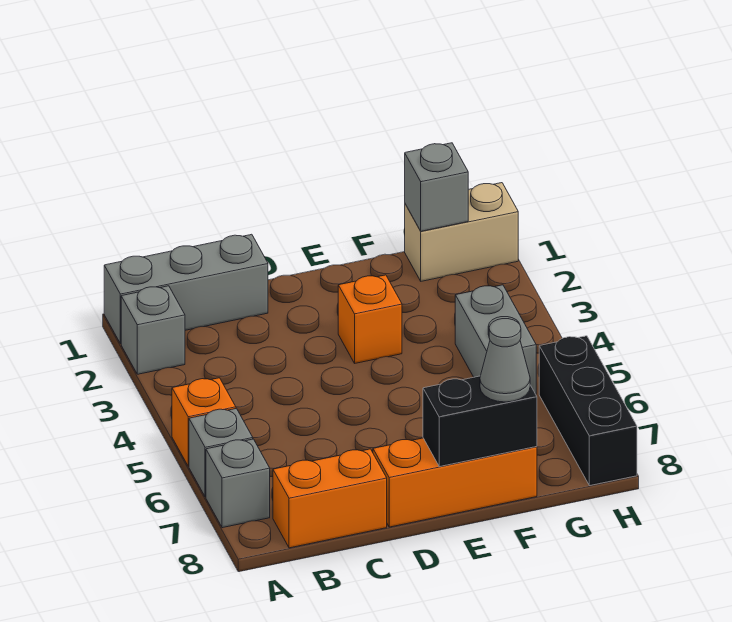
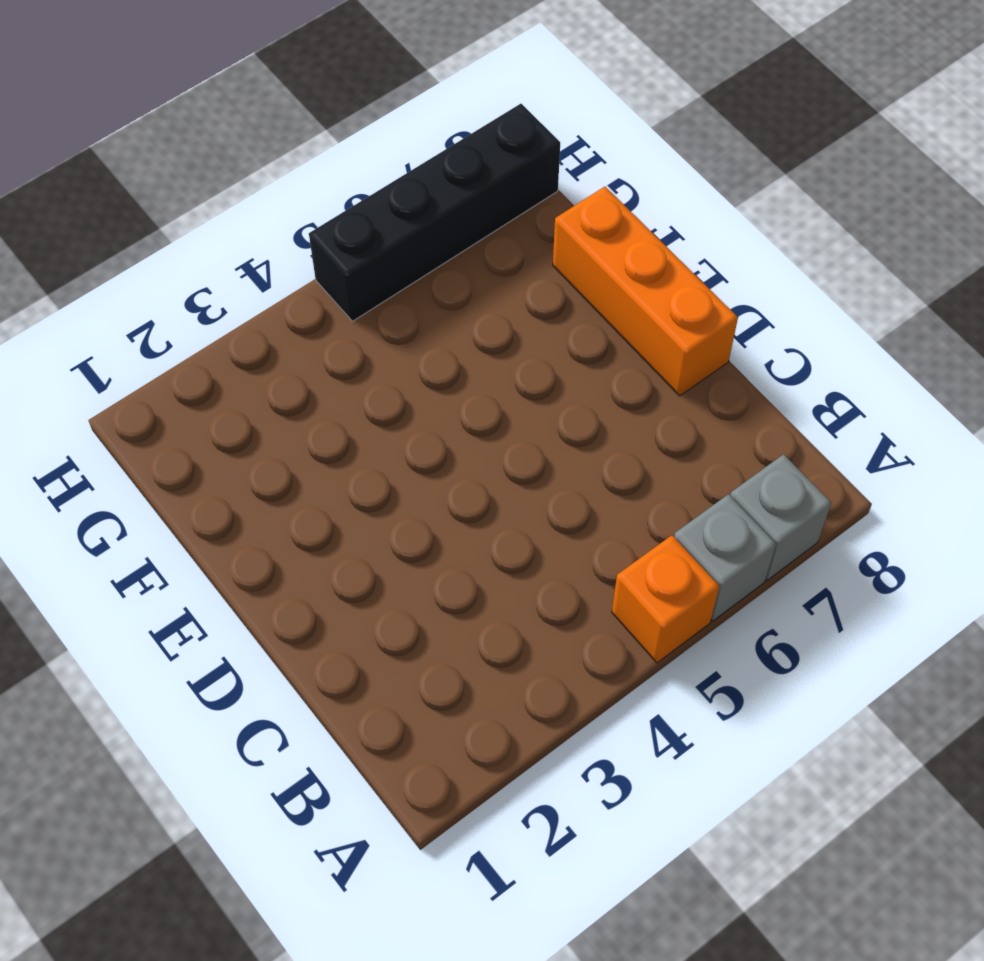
black brick H5:H8 level 1 -> black brick H6:H8 level 1
none -> grey brick A1:C1 level 1
none -> grey brick A2 level 1
none -> orange brick B8:C8 level 1

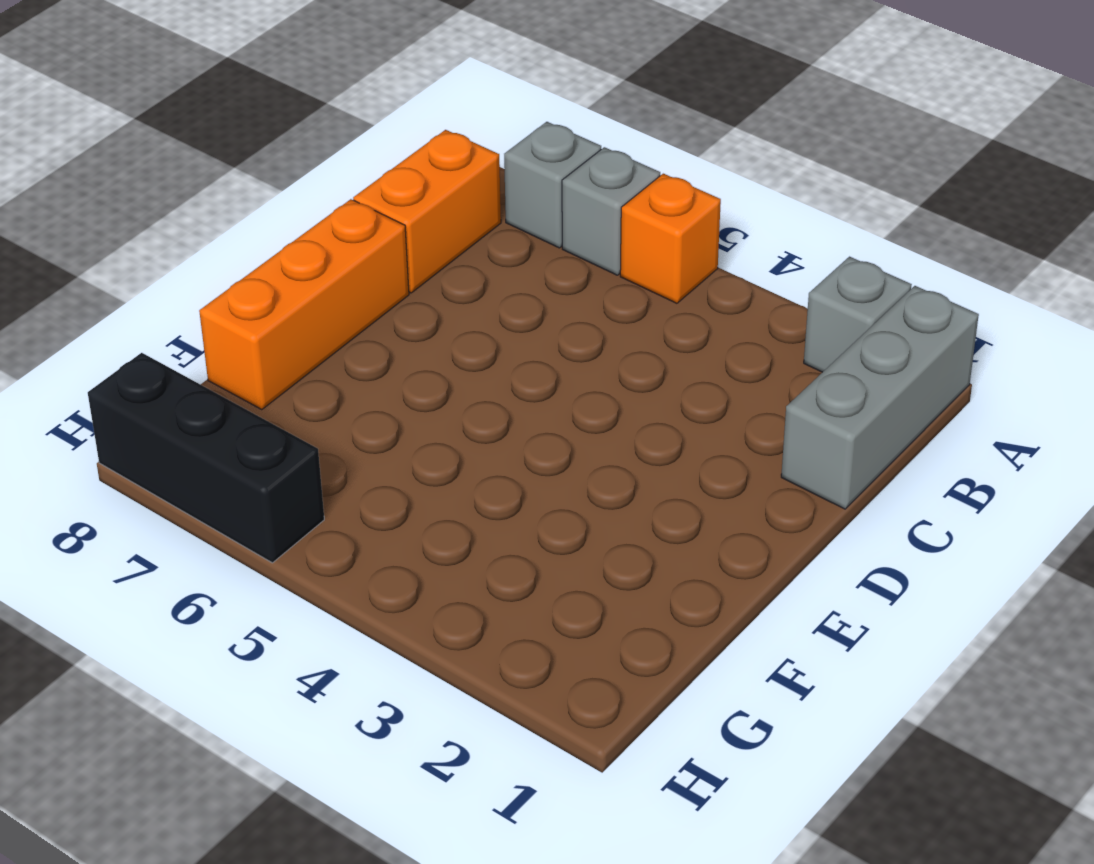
none -> orange brick E3 level 1
none -> tan brick G1:H1 level 1
none -> grey brick G4:G5 level 1

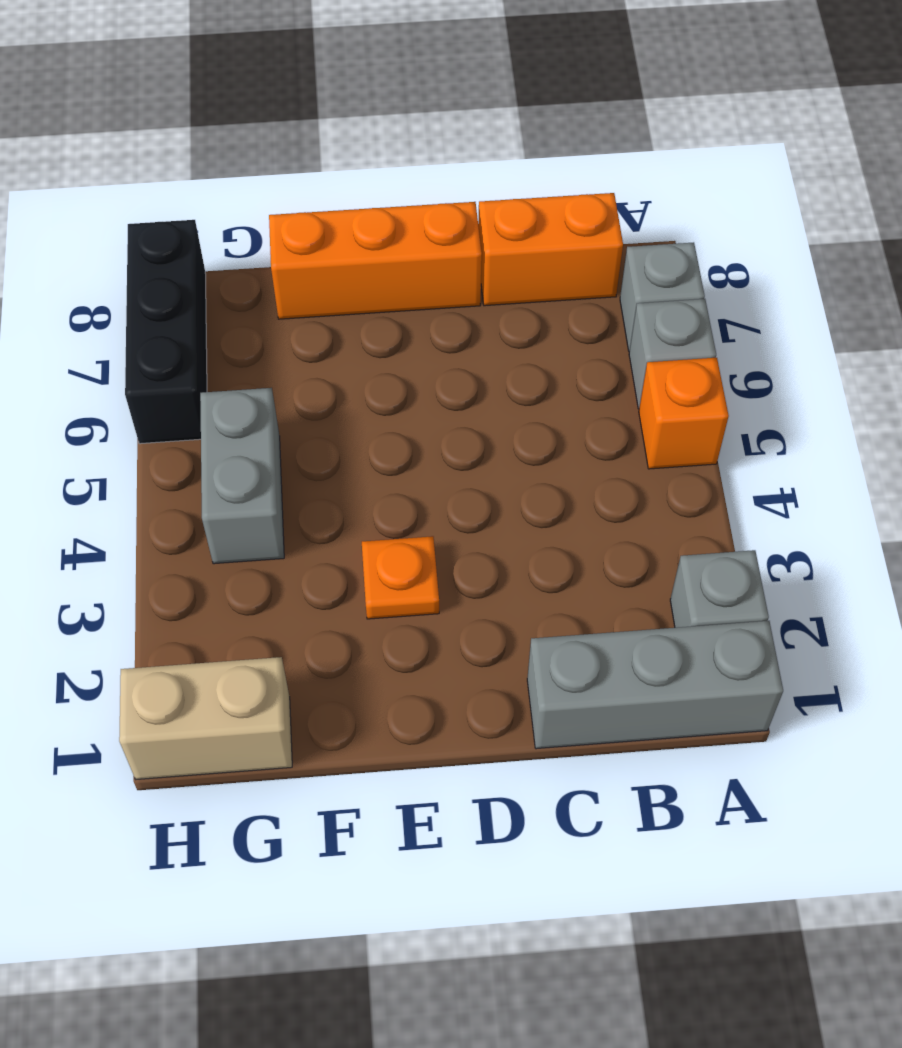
orange plate E3 level 1 -> orange brick E3 level 1
none -> black brick E8:F8 level 2
none -> grey brick G1 level 2
none -> grey cone F8 level 3

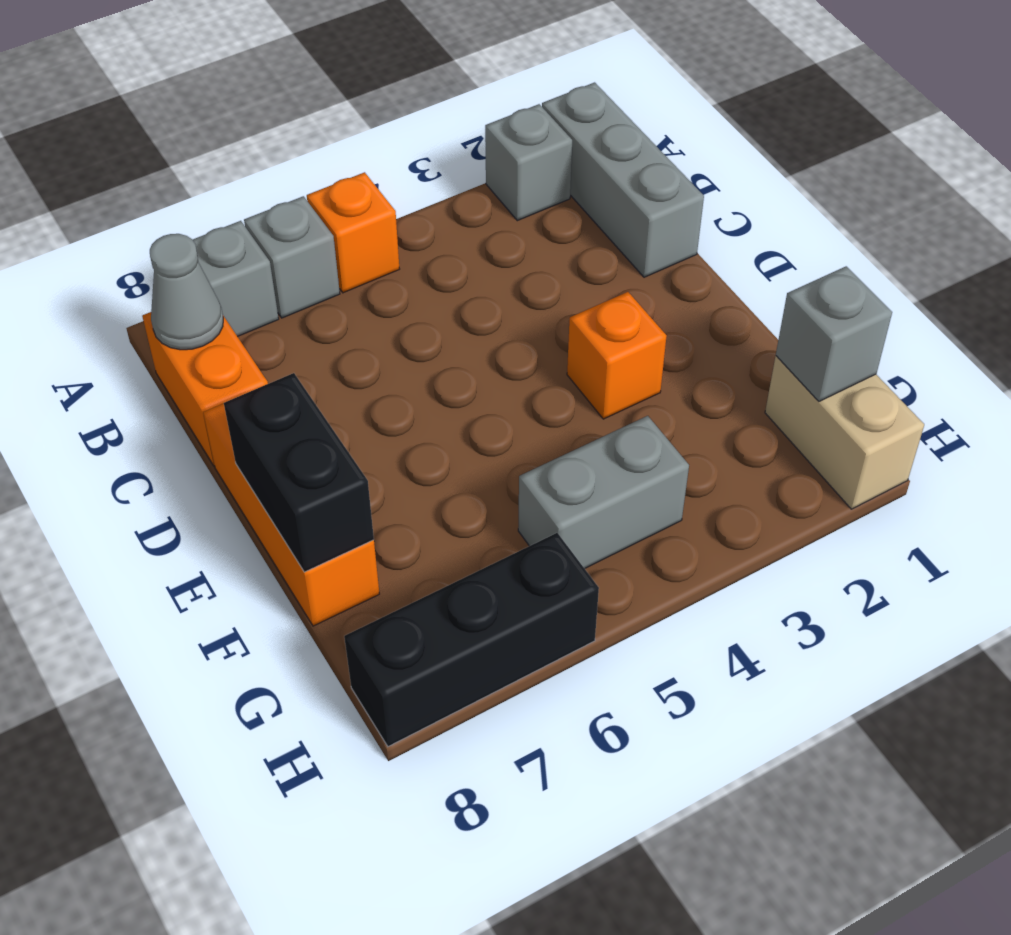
grey cone B8 level 2 -> grey cone F8 level 3

